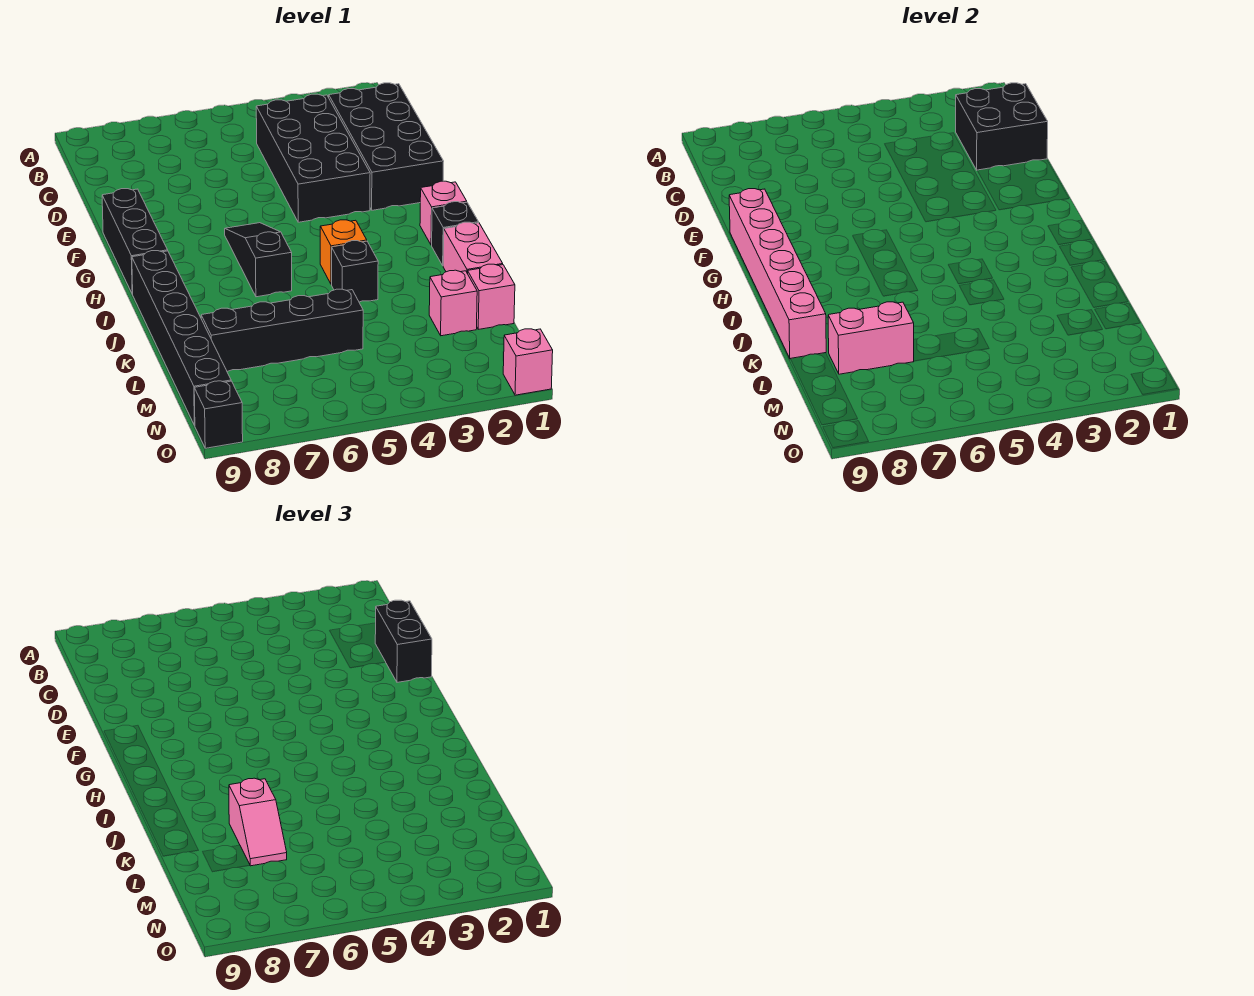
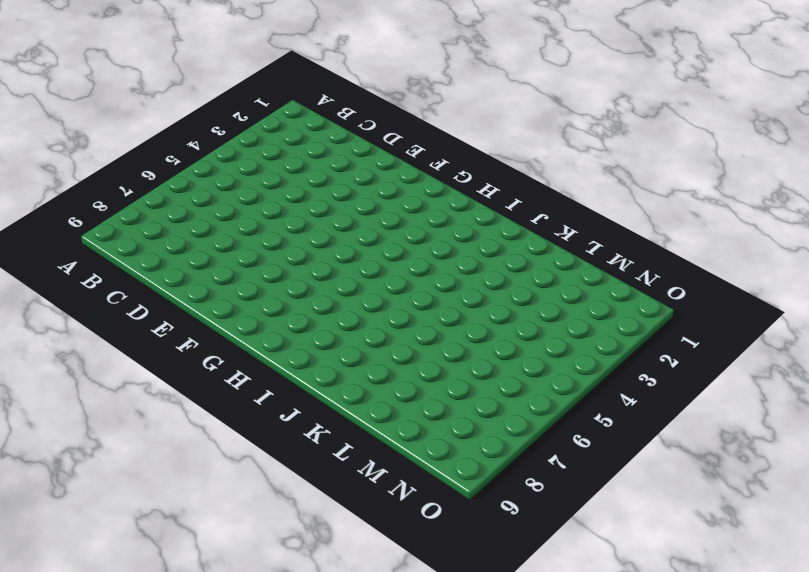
none -> black brick C1:F2 level 1
none -> black brick C3:F4 level 1
none -> black brick F9:H9 level 1

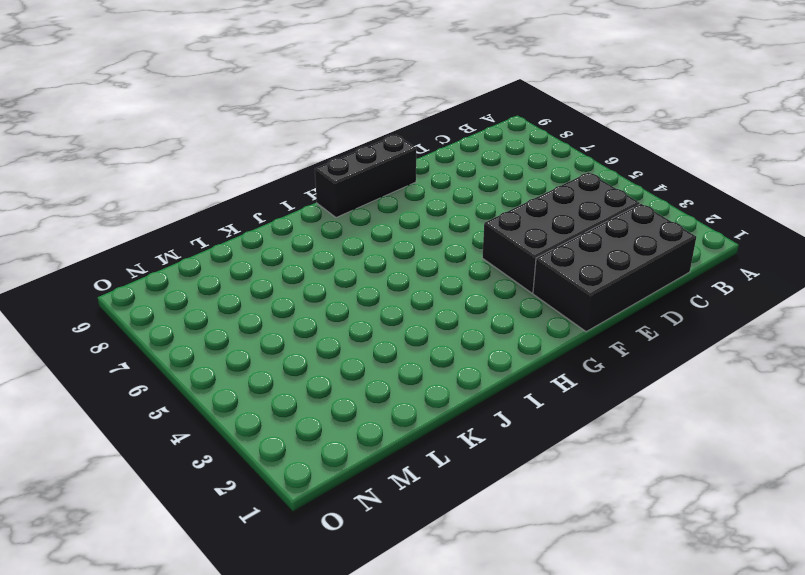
none -> black slope G6:I6 level 1 top I
none -> pink brick H1 level 1
none -> black brick I1 level 1

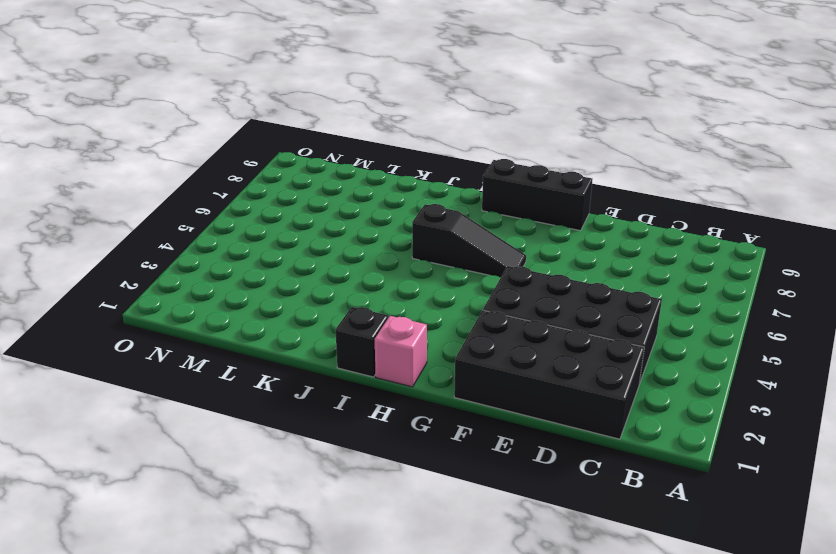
none -> orange brick I4 level 1
none -> black brick I9:N9 level 1
none -> pink brick J1:K1 level 1

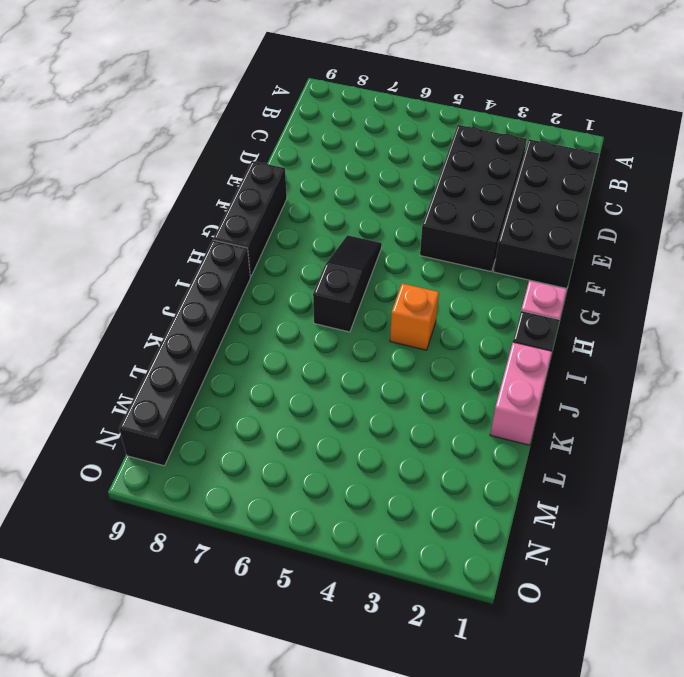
none -> black brick J4 level 1
none -> pink brick L1 level 1
none -> pink brick L2 level 1

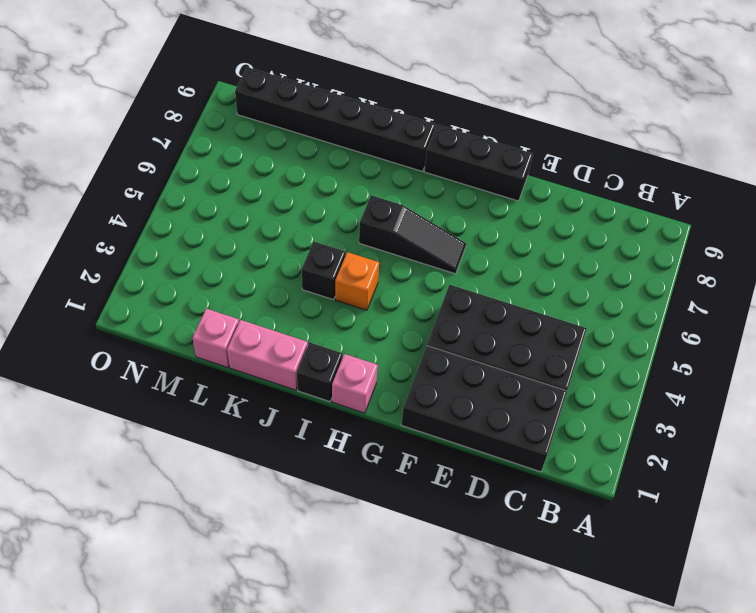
none -> pink brick L2 level 1
none -> black brick L5:L8 level 1
none -> pink brick O1 level 1

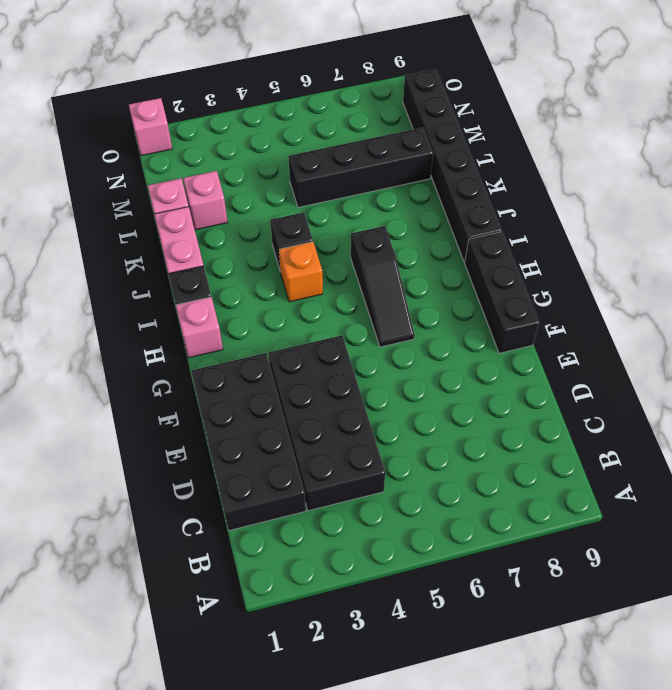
none -> black brick O9 level 1
none -> black brick C1:D2 level 2
none -> pink brick F9:K9 level 2

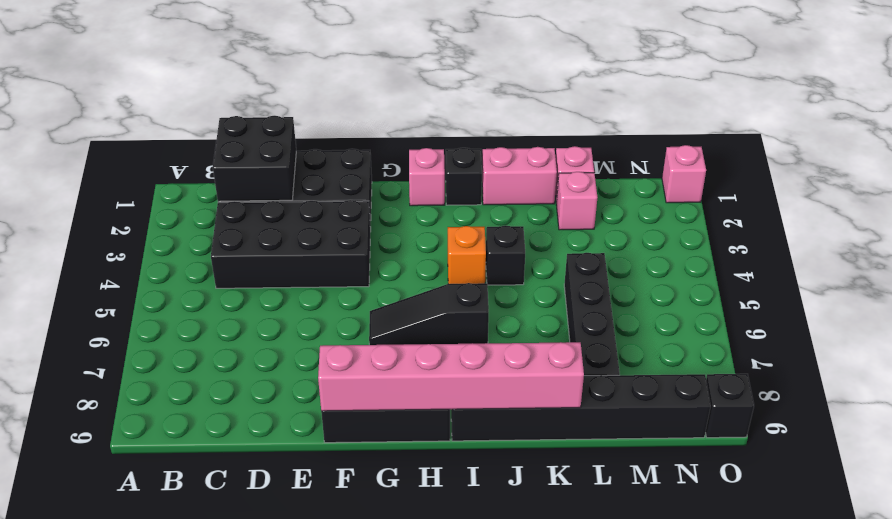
none -> pink brick L7:L8 level 2
none -> black brick D1:E1 level 3
none -> pink slope K7:L7 level 3 top K

